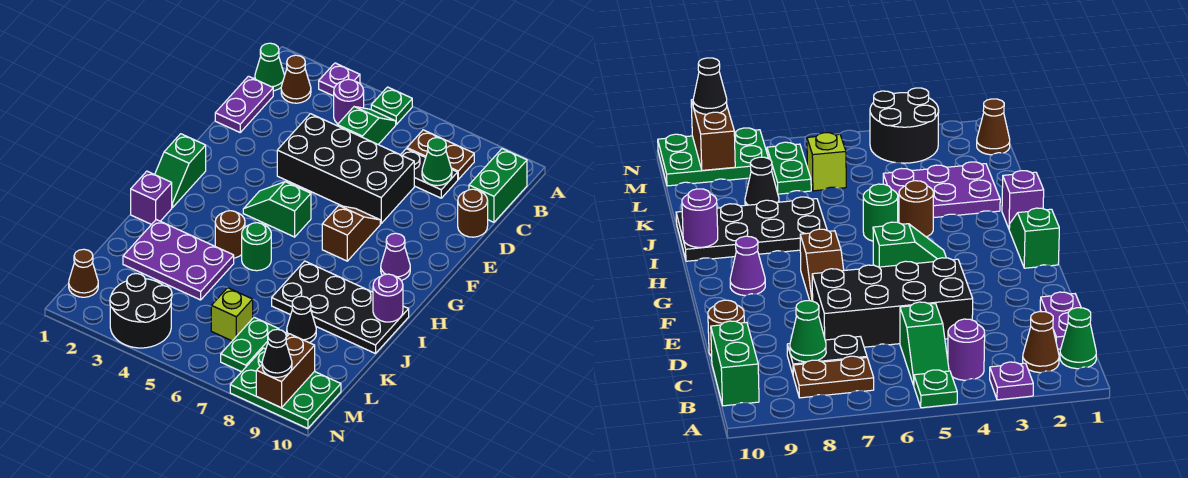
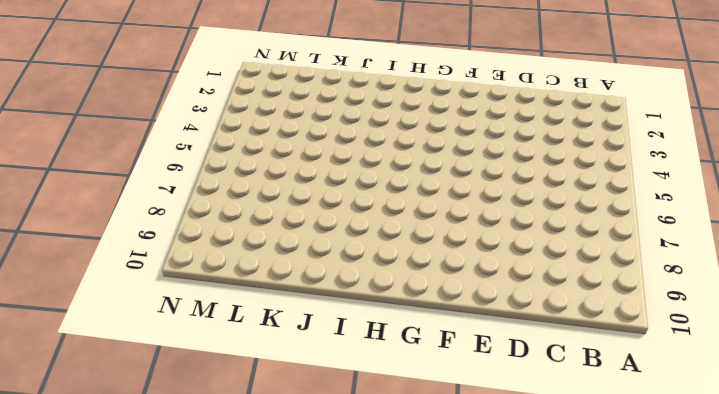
none -> purple plate A3 level 1
none -> green plate A5 level 1
none -> green cone B1 level 1
none -> brown cone B2 level 1

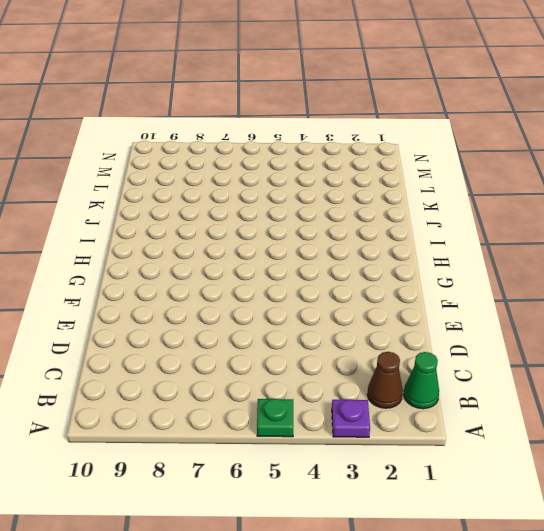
none -> purple round brick B4 level 1
none -> green slope B5:C5 level 1 top C
none -> brown plate B7:B8 level 1
none -> green brick B10:C10 level 1

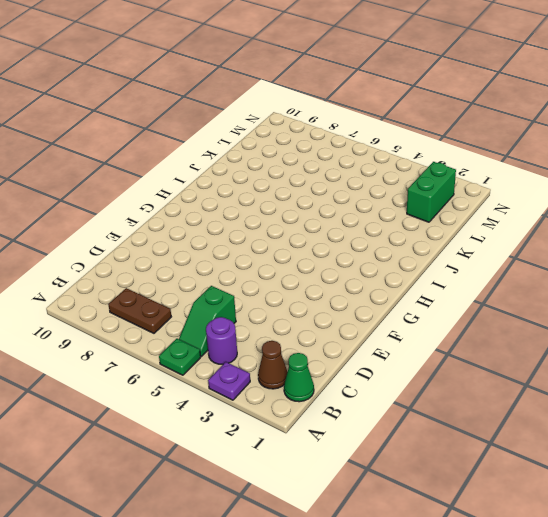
green brick L2:M2 level 1 -> green brick B10:C10 level 1
none -> purple plate C1:D1 level 1
none -> black plate C7:C8 level 1
none -> black brick D4:E7 level 1
none -> brown round brick D10 level 1

